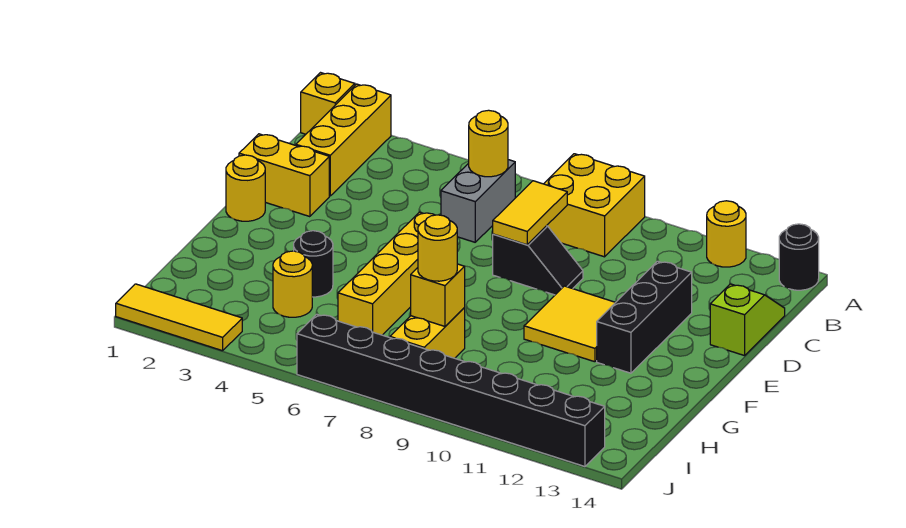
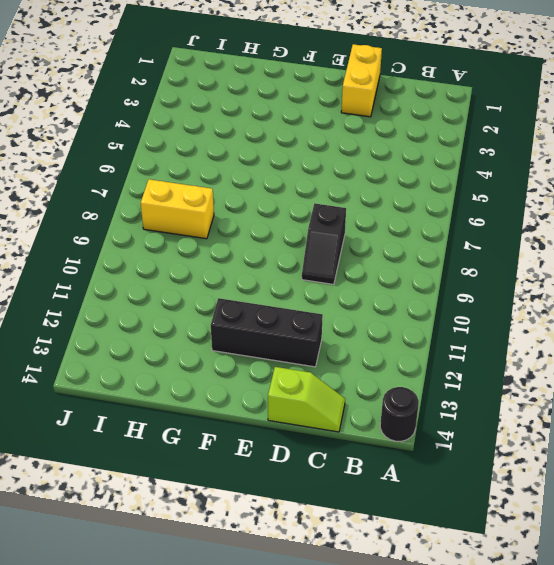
none -> yellow brick A1 level 1
none -> yellow brick A2:C2 level 1
none -> yellow brick A8:B9 level 1

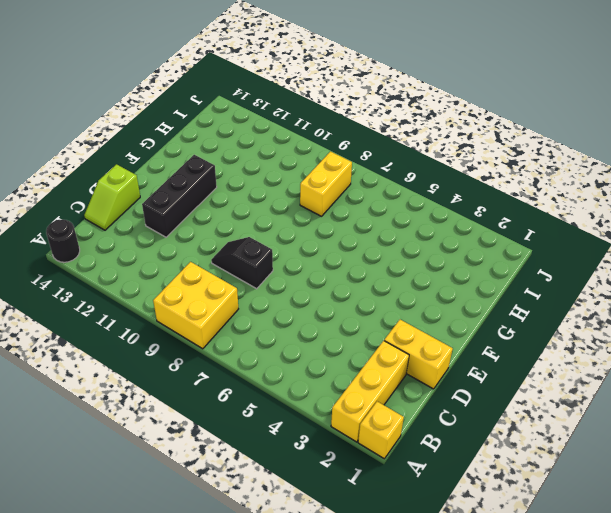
none -> yellow round brick A12 level 1
none -> grey brick B6:C6 level 1
none -> yellow round brick E1 level 1

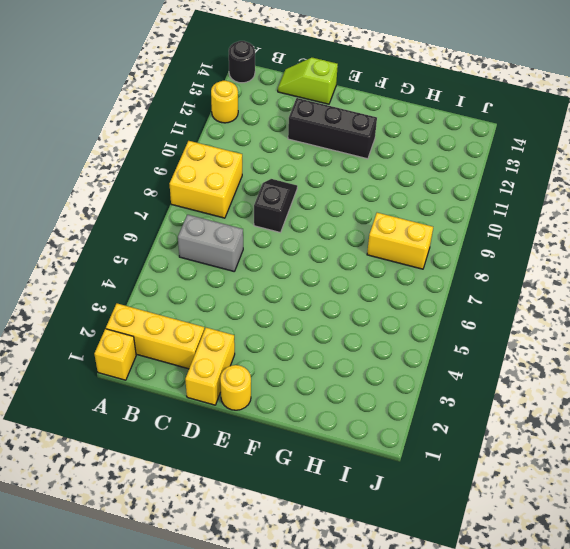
none -> yellow brick E6:H6 level 1
none -> yellow tile E10:F11 level 1
none -> black round brick G4 level 1

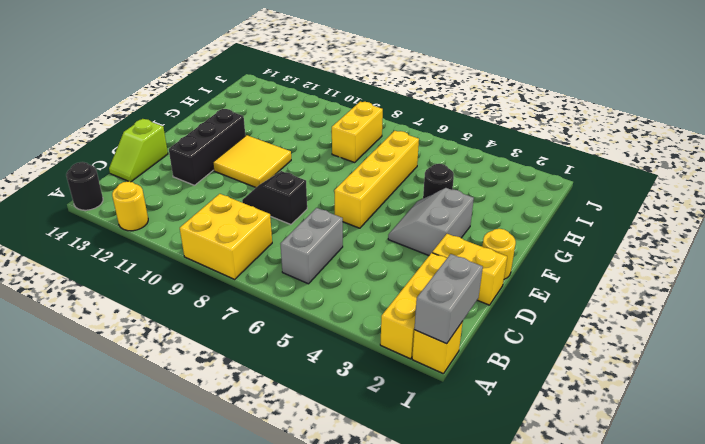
grey brick A1:B1 level 2 -> none
grey slope E3:F4 level 1 top 3 -> none
none -> yellow round brick H4 level 1
none -> yellow tile J1:J3 level 1
none -> black brick J6:J13 level 1

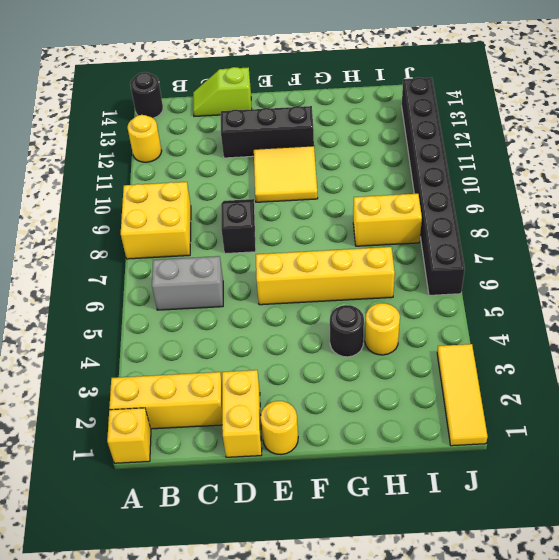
none -> yellow round brick B6 level 2
none -> yellow tile C8:D8 level 2
none -> yellow brick H8 level 2

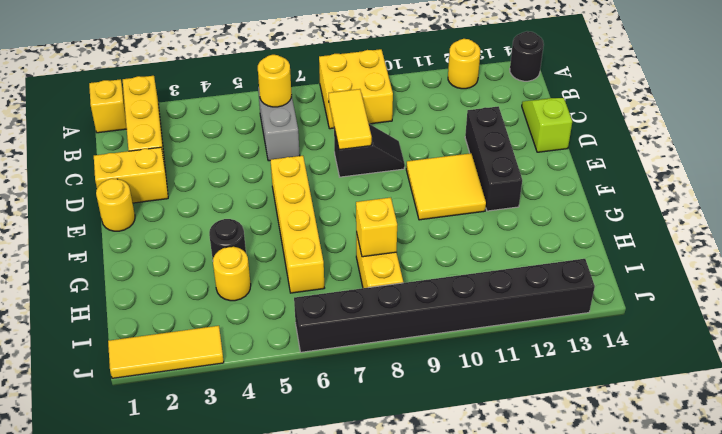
none -> yellow round brick H8 level 3

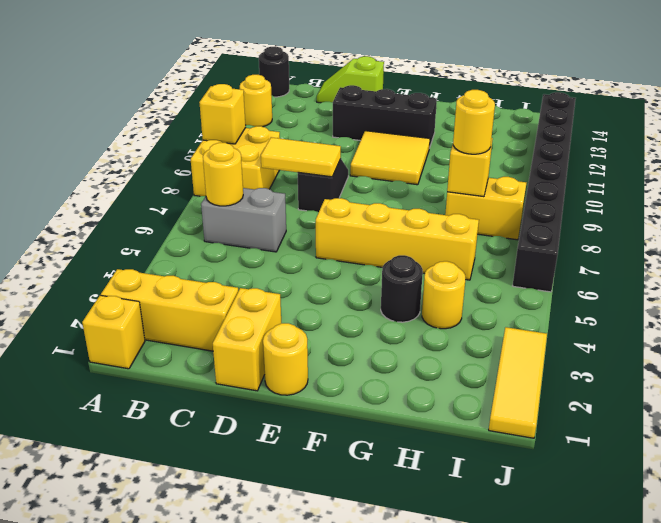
yellow brick A9 level 2 -> none

